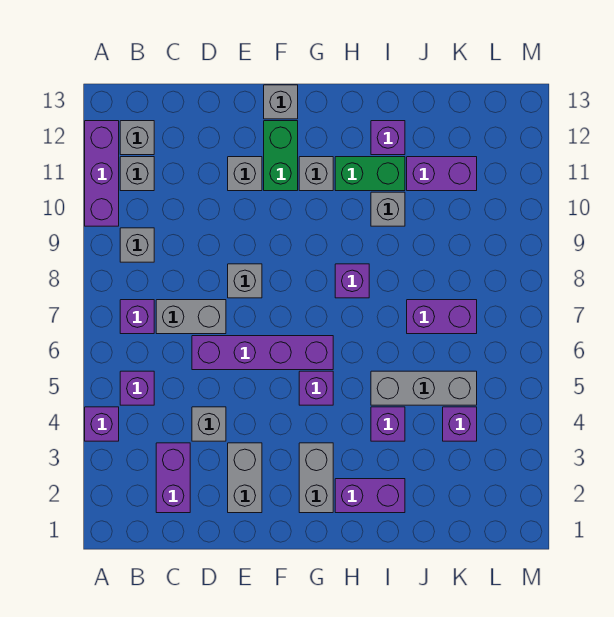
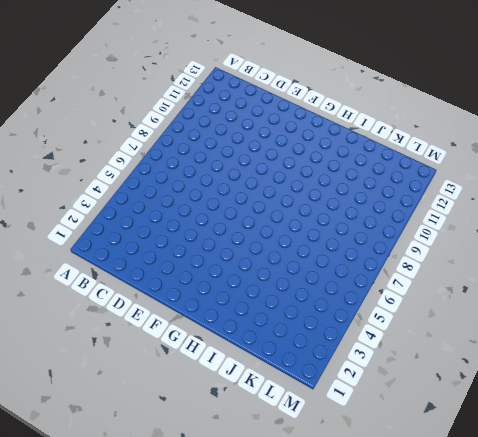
none -> purple brick A4 level 1
none -> purple brick A10:A12 level 1
none -> purple brick B5 level 1

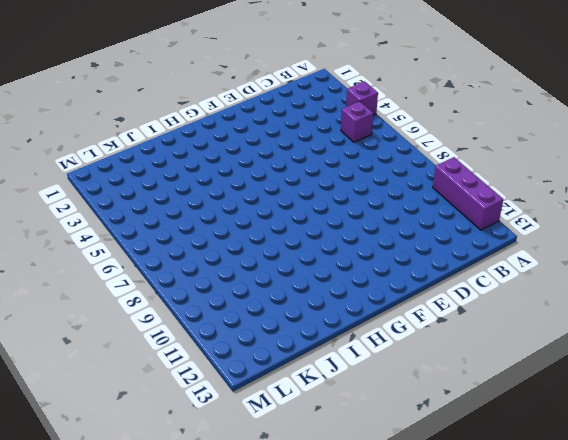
none -> purple brick B7 level 1
none -> grey brick B9 level 1
none -> grey brick B11 level 1

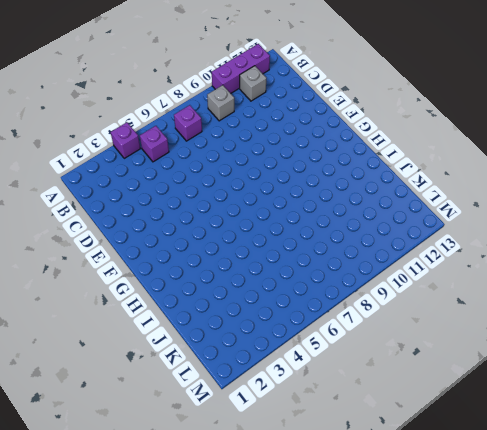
none -> grey brick B12 level 1
none -> purple brick C2:C3 level 1
none -> grey brick C7:D7 level 1

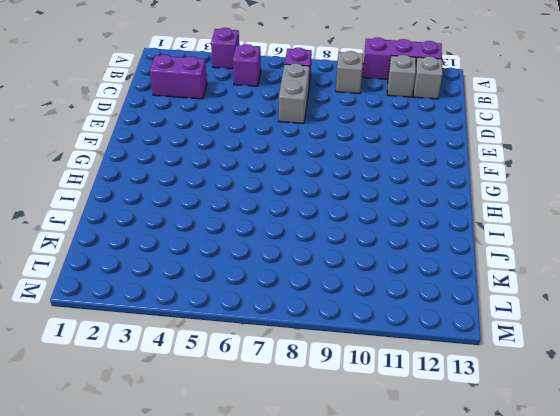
none -> grey brick D4 level 1
none -> purple brick D6:G6 level 1
none -> grey brick E2:E3 level 1

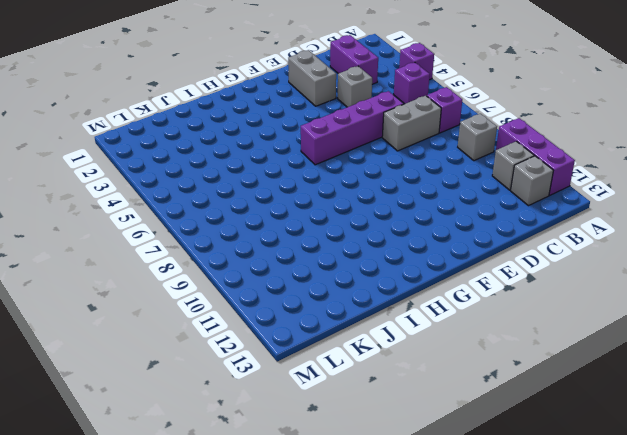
none -> grey brick E8 level 1
none -> grey brick E11 level 1
none -> green brick F11:F12 level 1

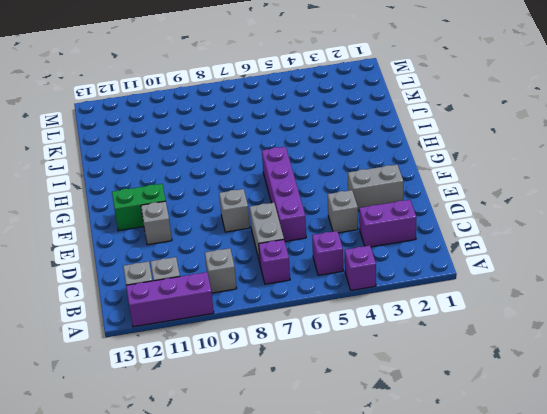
none -> grey brick F13 level 1
none -> grey brick G2:G3 level 1
none -> purple brick G5 level 1

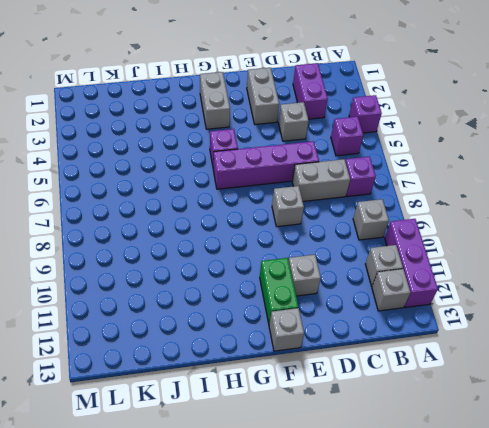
none -> grey brick G11 level 1
none -> purple brick H2:I2 level 1
none -> purple brick H8 level 1

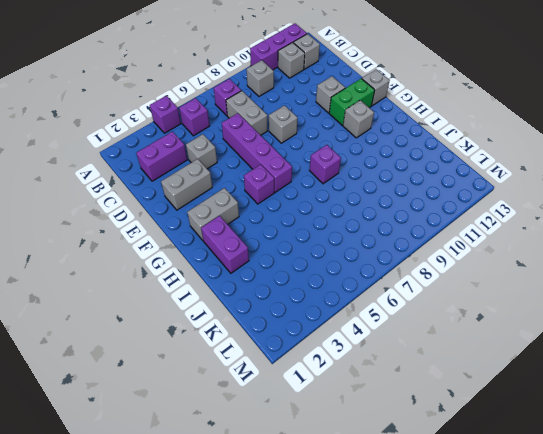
none -> green brick H11:I11 level 1
none -> purple brick I4 level 1
none -> grey brick I5:K5 level 1

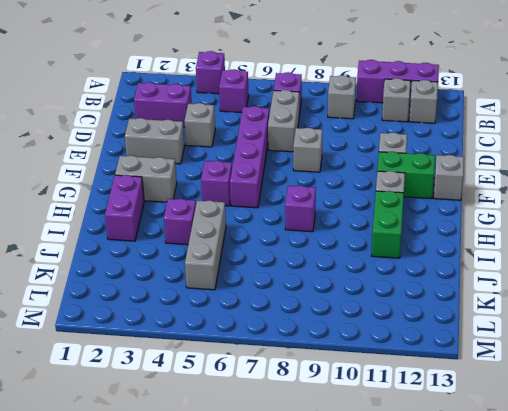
none -> grey brick I10 level 1
none -> purple brick I12 level 1
none -> purple brick J7:K7 level 1

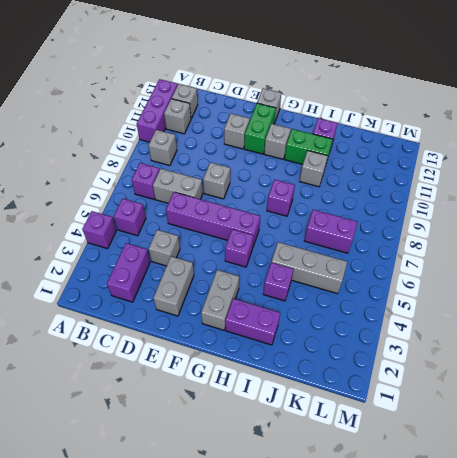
none -> purple brick J11:K11 level 1
none -> purple brick K4 level 1

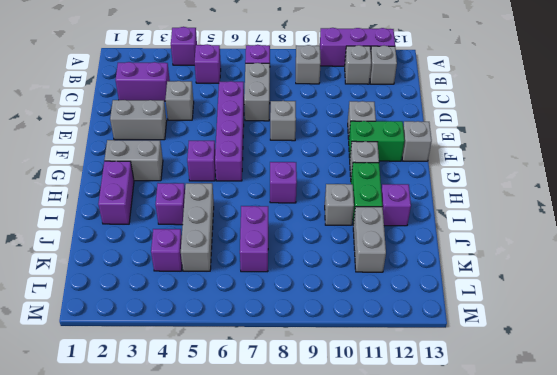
grey brick J11:K11 level 1 -> purple brick J11:K11 level 1

